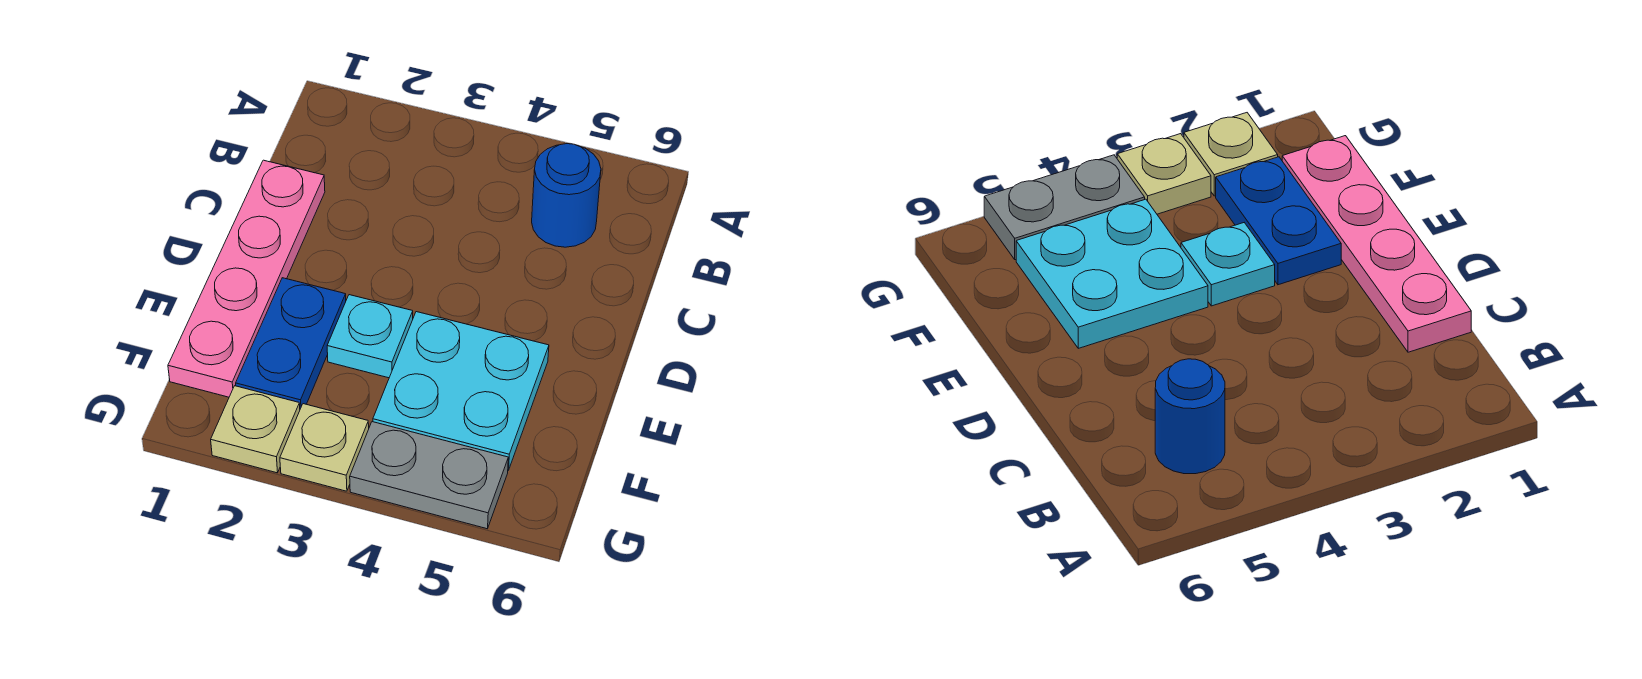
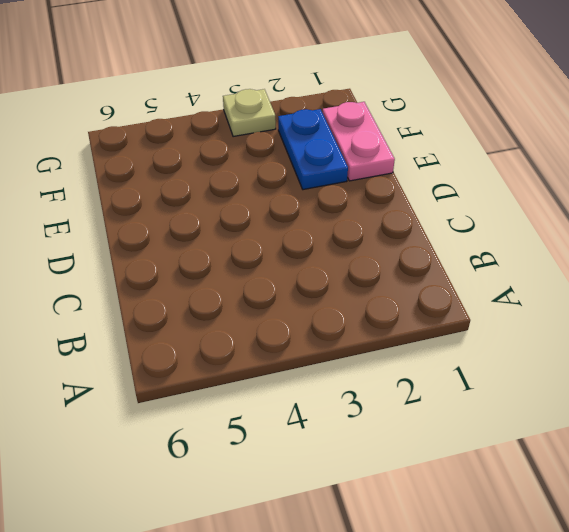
pink plate E1:F1 level 1 -> pink plate C1:F1 level 1
none -> blue round brick B5 level 1
none -> cyan plate E3 level 1

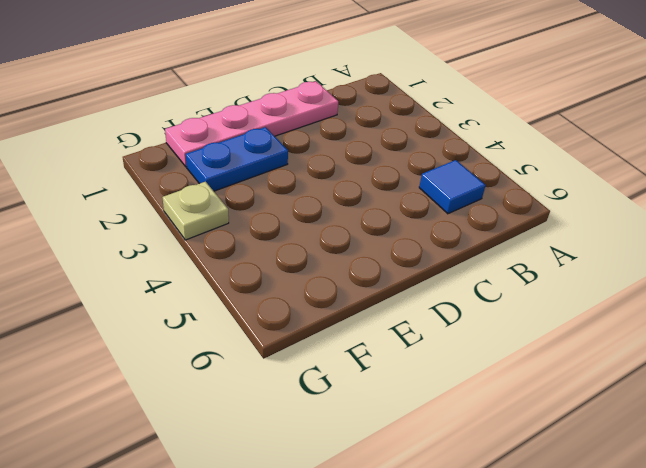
blue tile B5 level 1 -> blue round brick B5 level 1
none -> cyan plate E3 level 1
none -> cyan plate E4:F5 level 1

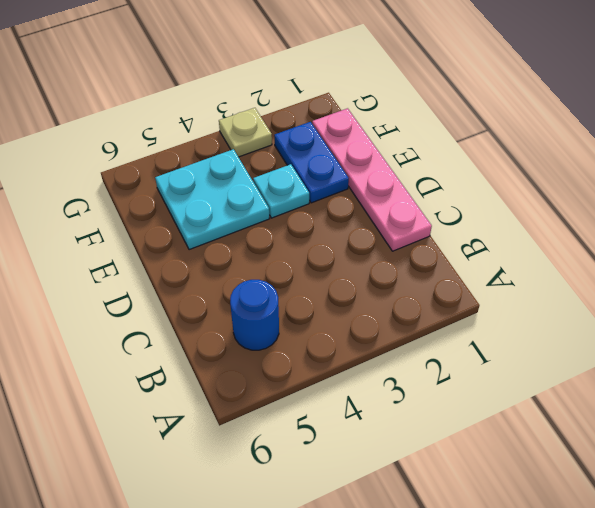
none -> tan plate G2 level 1
none -> grey plate G4:G5 level 1

